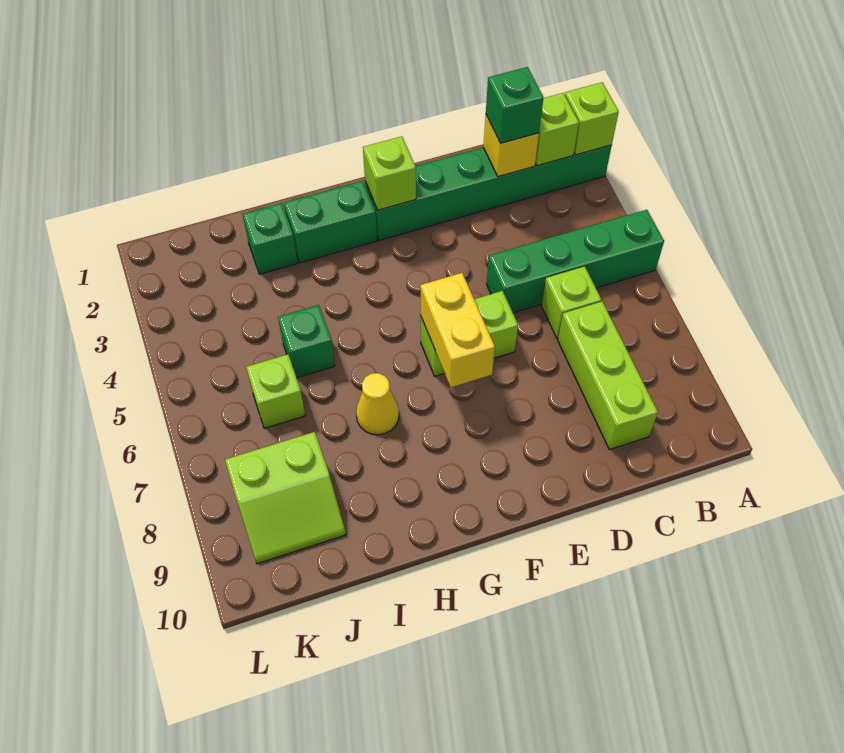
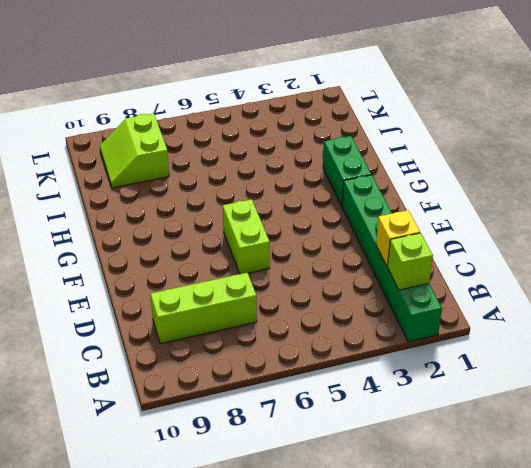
none -> green brick A5:D5 level 1
none -> lime brick C6 level 1
none -> yellow cone H7 level 1

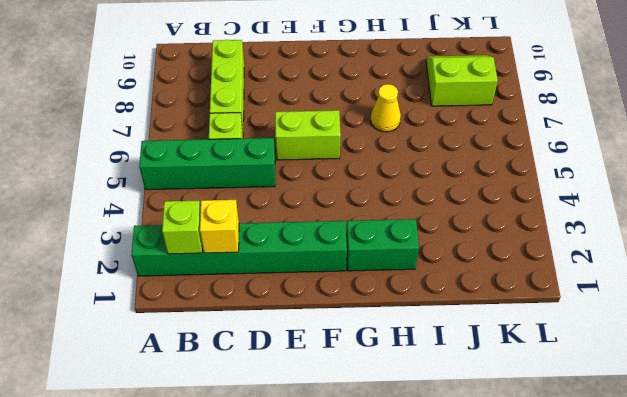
none -> green brick I2 level 1
none -> green brick I5 level 1
none -> lime brick J6 level 1

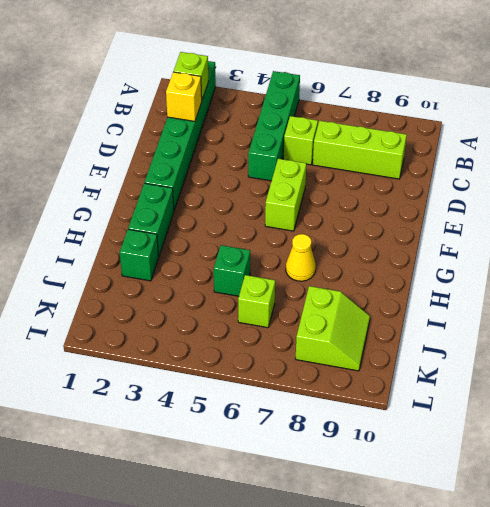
none -> lime brick A2 level 2
none -> lime brick F2 level 2
none -> yellow brick F6:F7 level 2

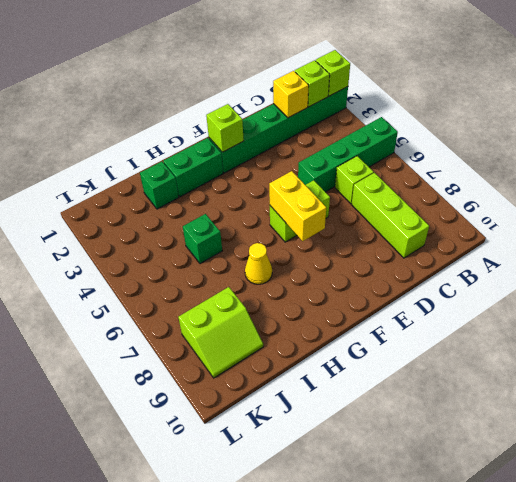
none -> lime brick J6 level 1
none -> green brick C2 level 3

